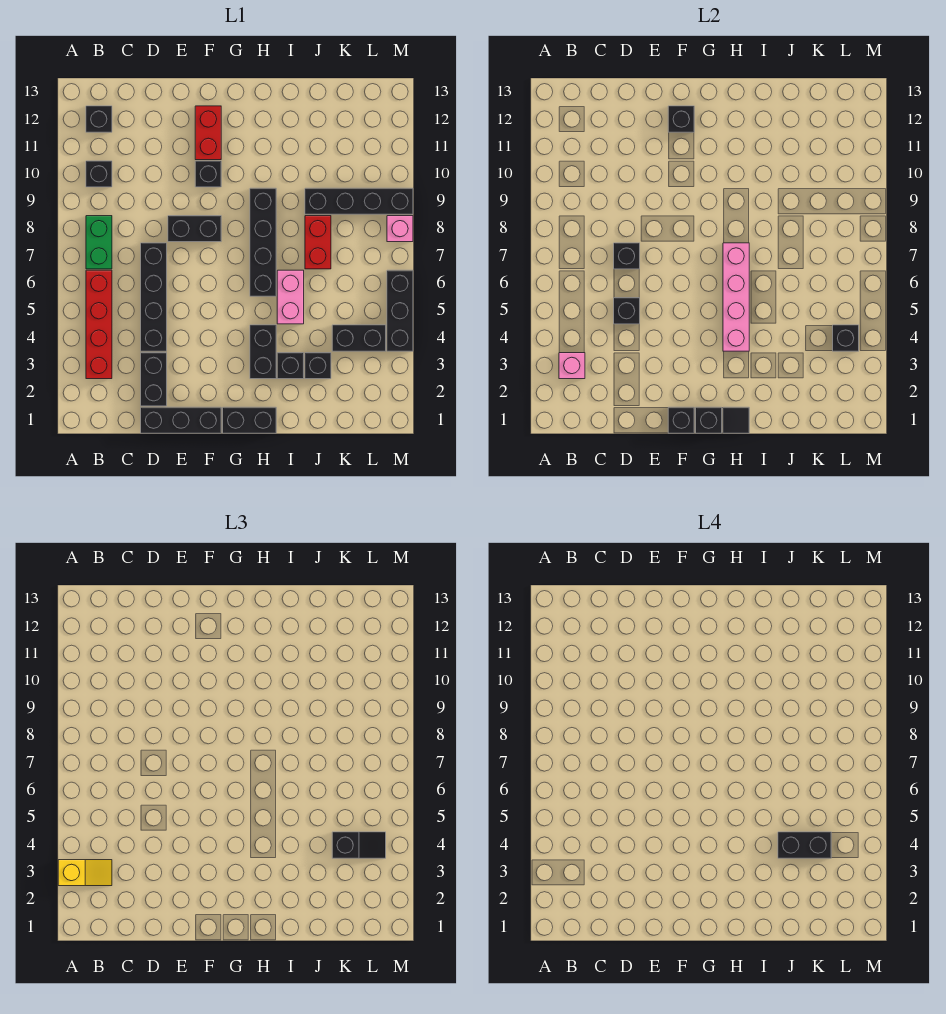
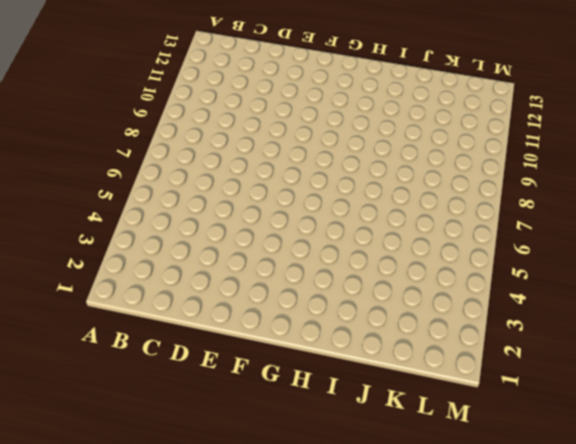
none -> red brick B3:B6 level 1
none -> green brick B7:B8 level 1
none -> black brick B10 level 1
none -> black brick B12 level 1

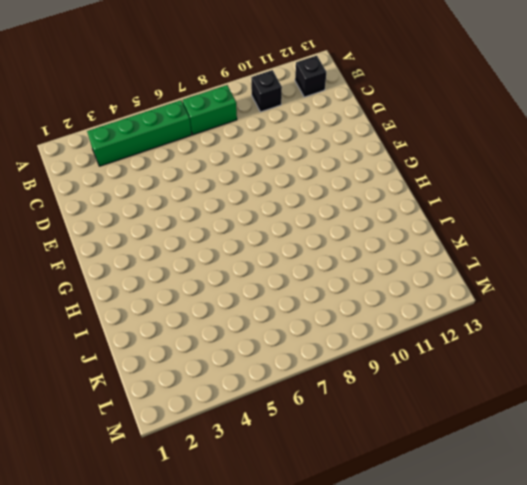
green brick B3:B6 level 1 -> red brick B3:B6 level 1
none -> black brick D1:F1 level 1
none -> black brick D2:D3 level 1
none -> black brick D4:D7 level 1
none -> black brick E8:F8 level 1

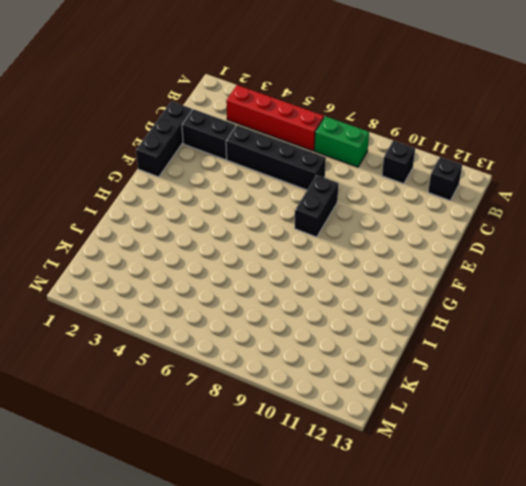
none -> black brick F10 level 1
none -> red brick F11:F12 level 1
none -> black brick G1:H1 level 1
none -> black brick H3:H4 level 1

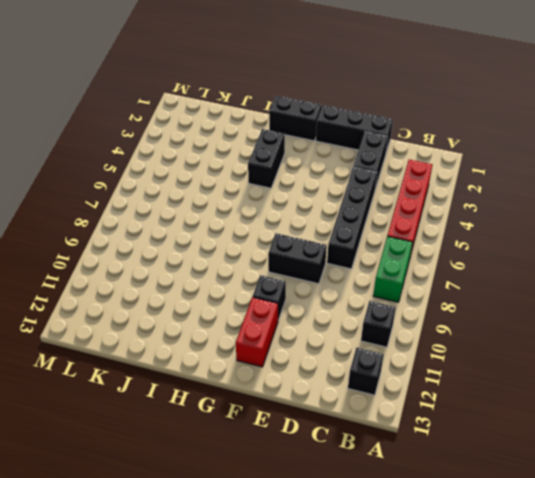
none -> black brick H6:H9 level 1
none -> black brick I3 level 1
none -> pink brick I5:I6 level 1
none -> black brick J3 level 1

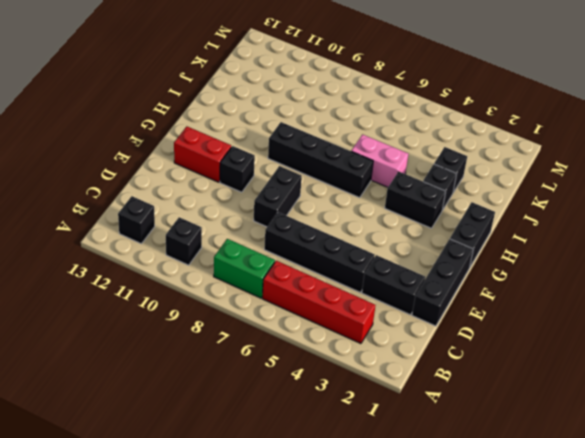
none -> red brick J7:J8 level 1
none -> black brick J9:M9 level 1
none -> black brick K4:L4 level 1
none -> black brick M4:M6 level 1

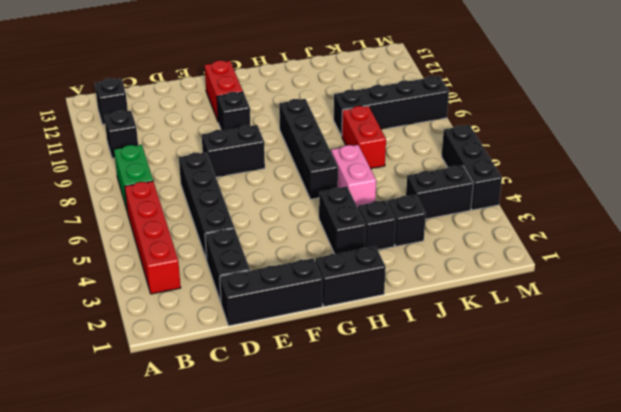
none -> pink brick M8 level 1
none -> pink brick B3 level 2
none -> black brick D5 level 2
none -> black brick D7 level 2

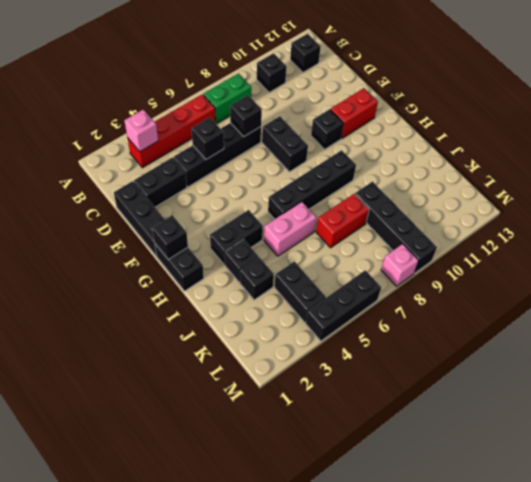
none -> black brick F1 level 2
none -> black brick F12 level 2
none -> black tile H1 level 2
none -> pink brick H4:H7 level 2

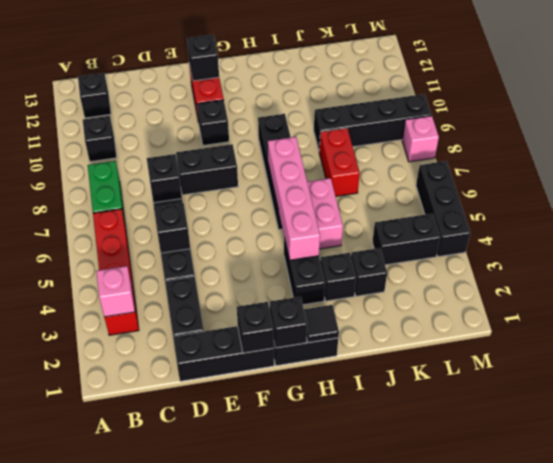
none -> black brick L4 level 2
none -> yellow slope A3:B3 level 3 top A
none -> black slope K4:L4 level 3 top K
none -> black brick J4:K4 level 4

